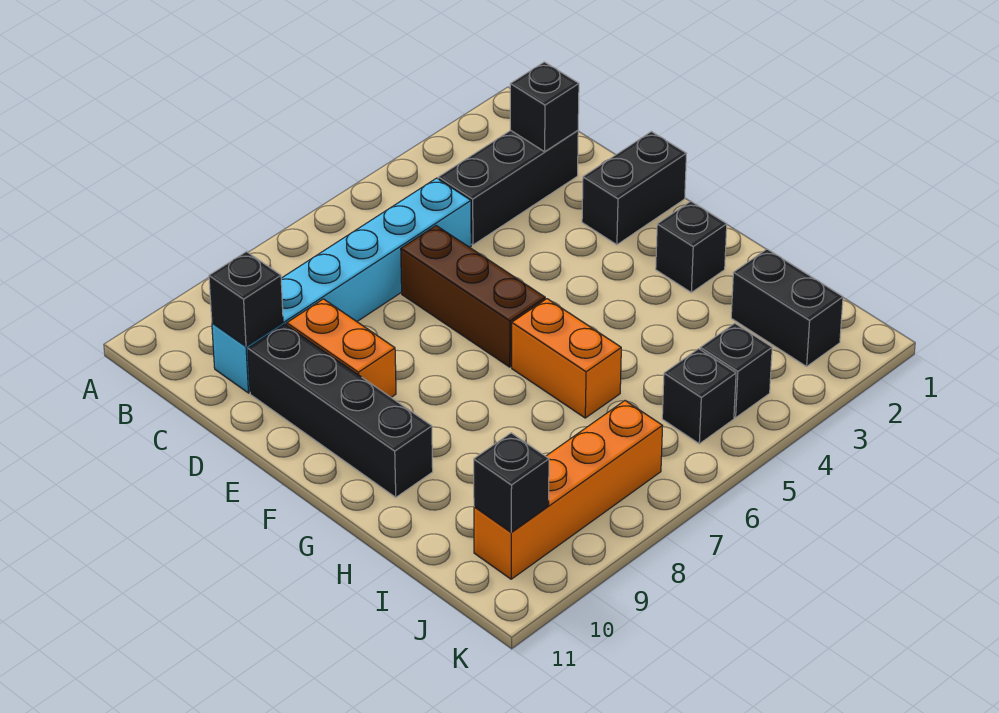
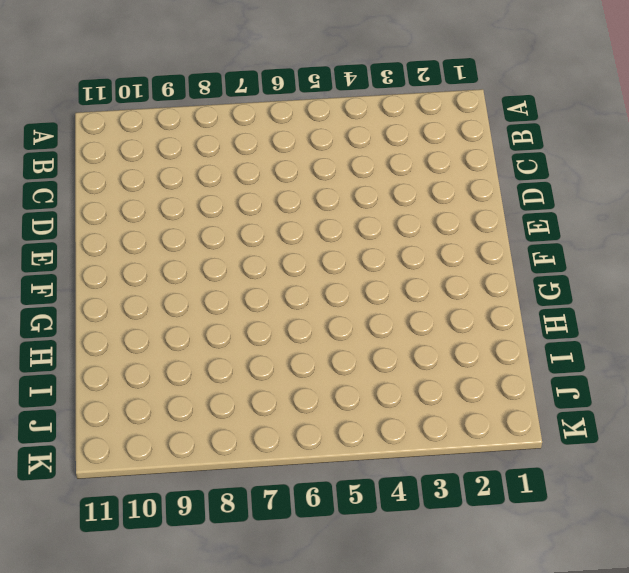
none -> black brick C2:C4 level 1
none -> cyan brick C5:C10 level 1
none -> brown brick D6:F6 level 1

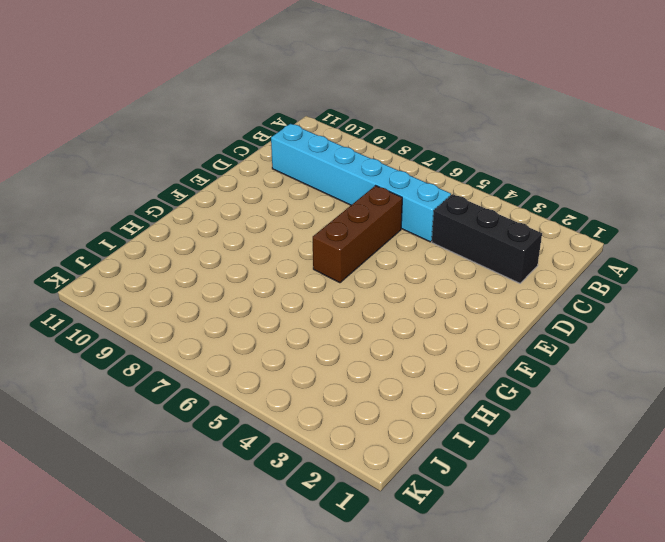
none -> orange brick D9:E9 level 1
none -> black brick D10:G10 level 1
none -> black brick E1:E2 level 1

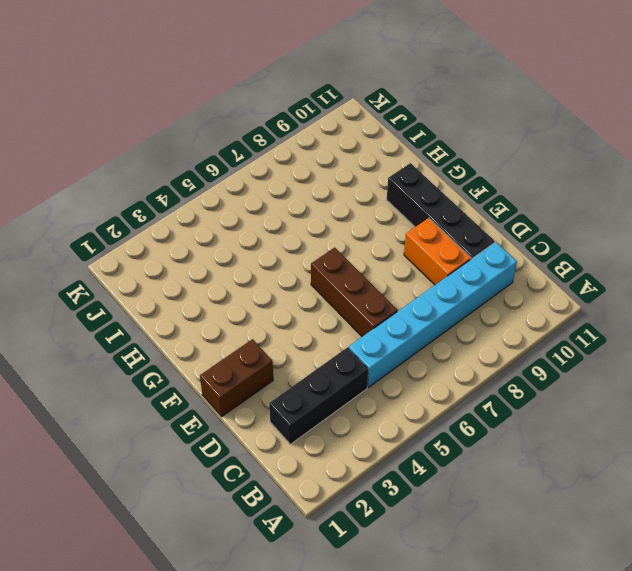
brown brick E1:E2 level 1 -> black brick E1:E2 level 1
none -> black brick G2 level 1
none -> orange brick G6:H6 level 1
none -> black brick I2:J2 level 1

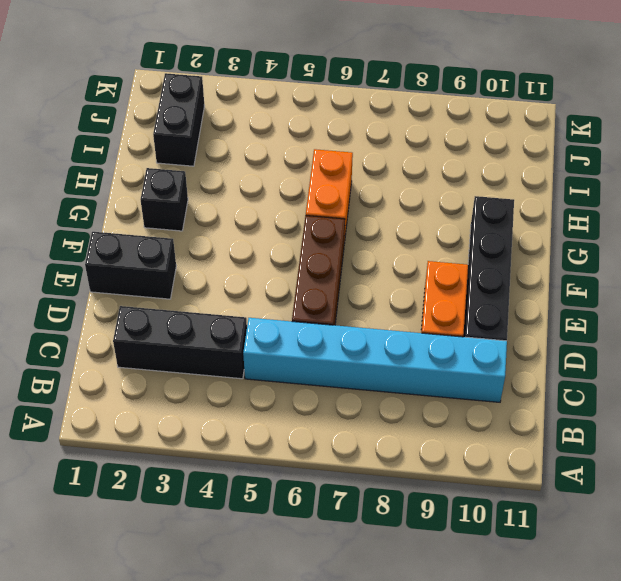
none -> black brick J4 level 1
none -> black brick J5 level 1
none -> orange brick J7:J10 level 1

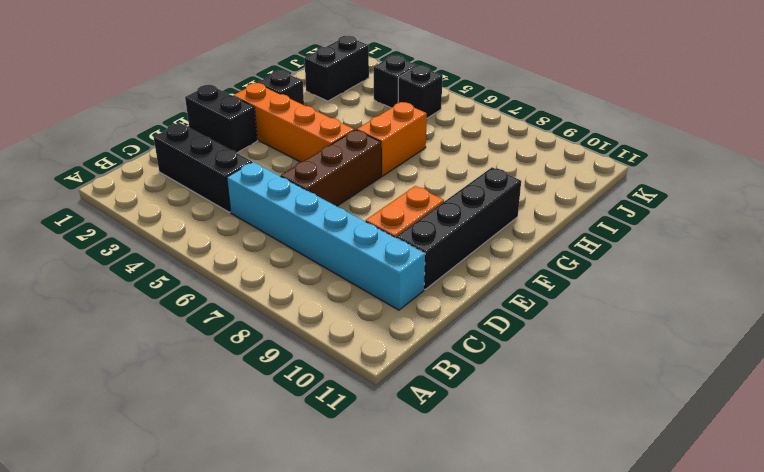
orange brick F2:F5 level 1 -> orange brick J7:J10 level 1
none -> black brick C2 level 2
none -> black brick C10 level 2
none -> black brick J10 level 2

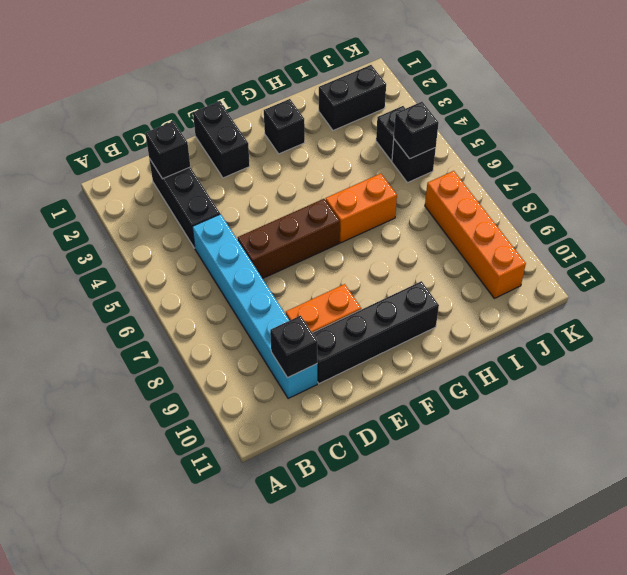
black brick J5 level 2 -> black brick J10 level 2

